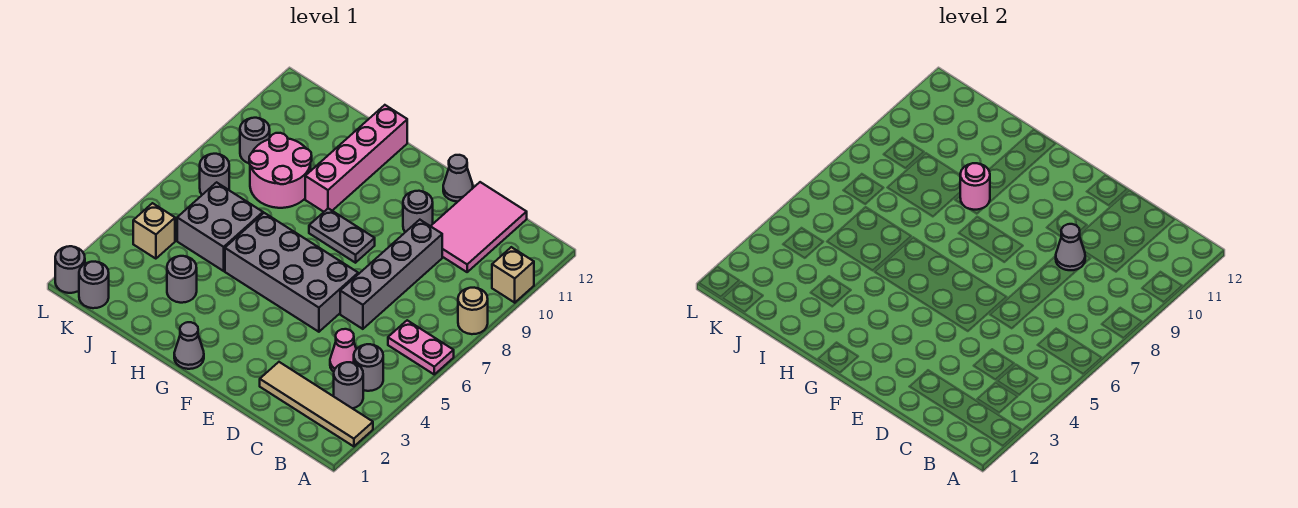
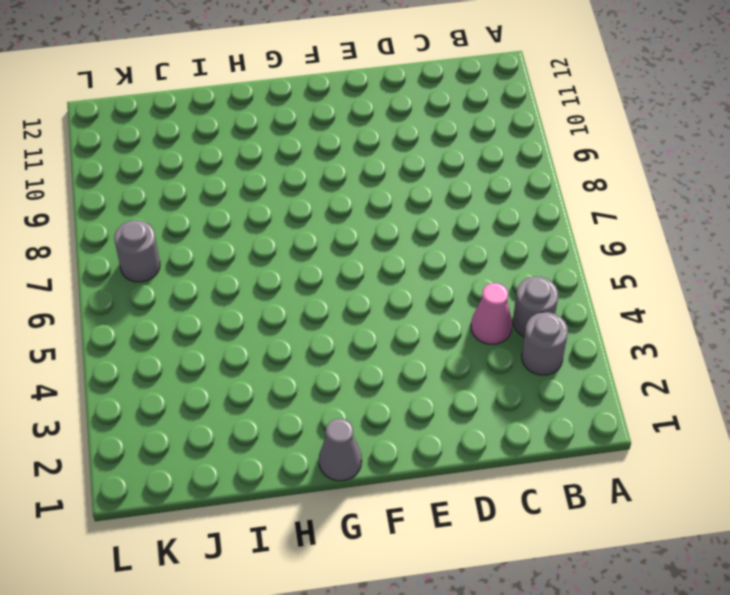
none -> tan tile A2:D2 level 1
none -> pink plate A6:B6 level 1
none -> tan round brick A8 level 1

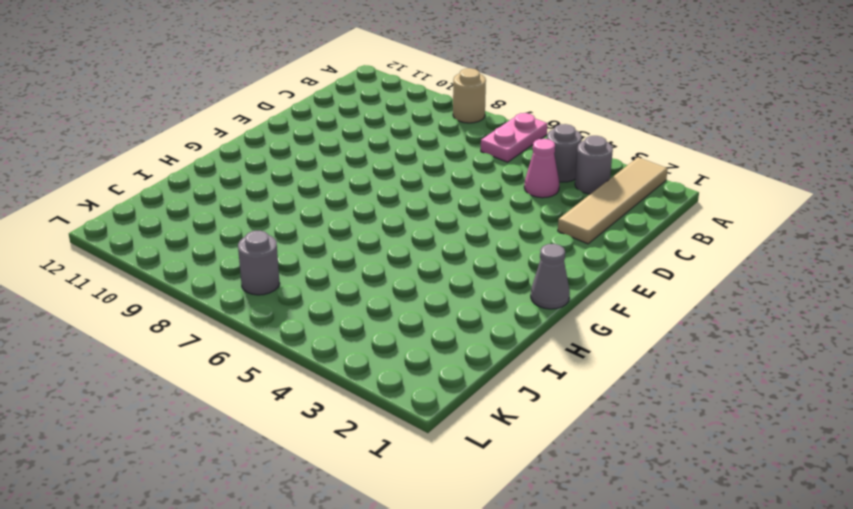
none -> tan brick A10 level 1
none -> pink tile C10:D12 level 1
none -> grey brick D6:D9 level 1

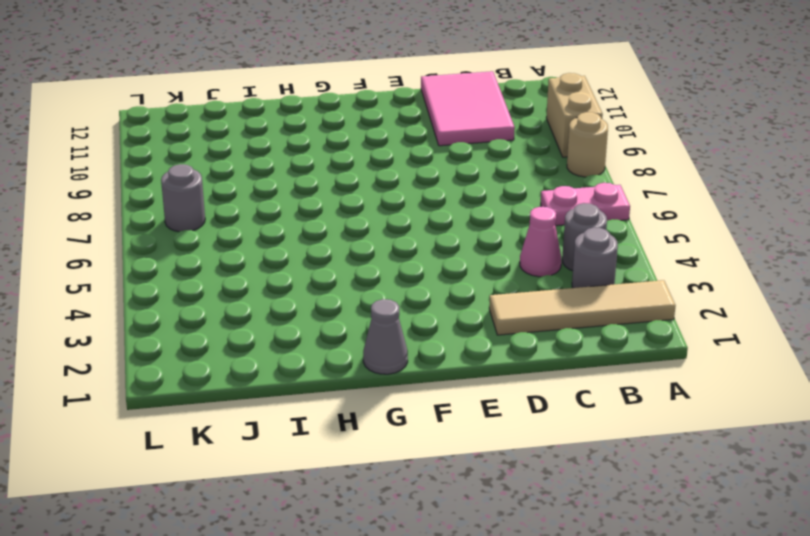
tan brick A9:A10 level 1 -> tan brick A10 level 1
none -> grey brick D6:D9 level 1
none -> grey brick E5:H6 level 1
none -> grey round brick E10 level 1

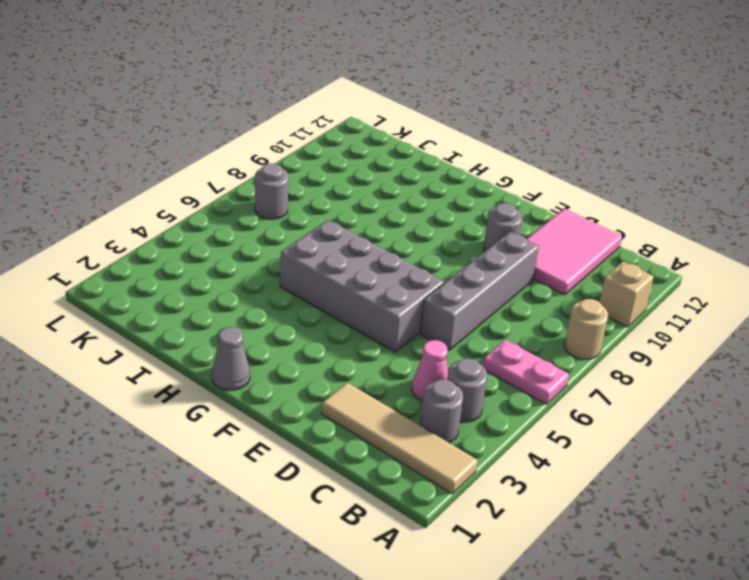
none -> grey cone E12 level 1
none -> grey plate F8:G8 level 1
none -> pink brick H9:H12 level 1

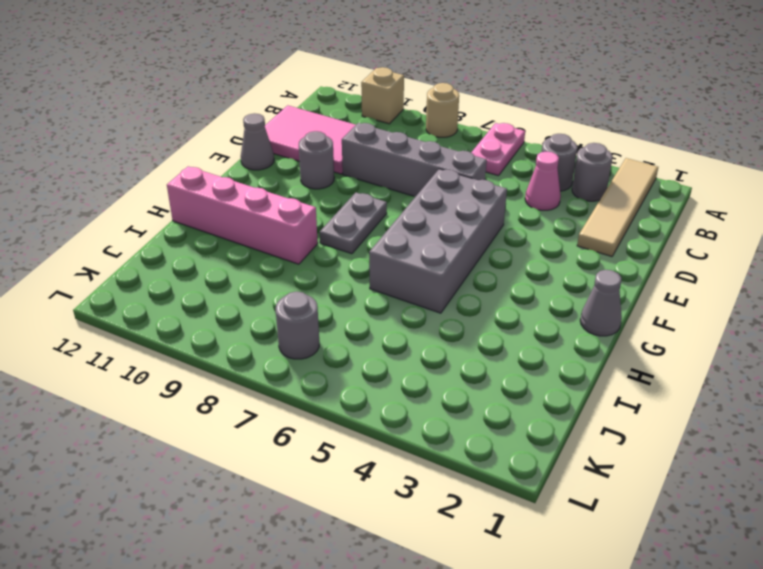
none -> grey round brick I3 level 1
none -> grey brick I5:J6 level 1
none -> pink round brick I8:J9 level 1

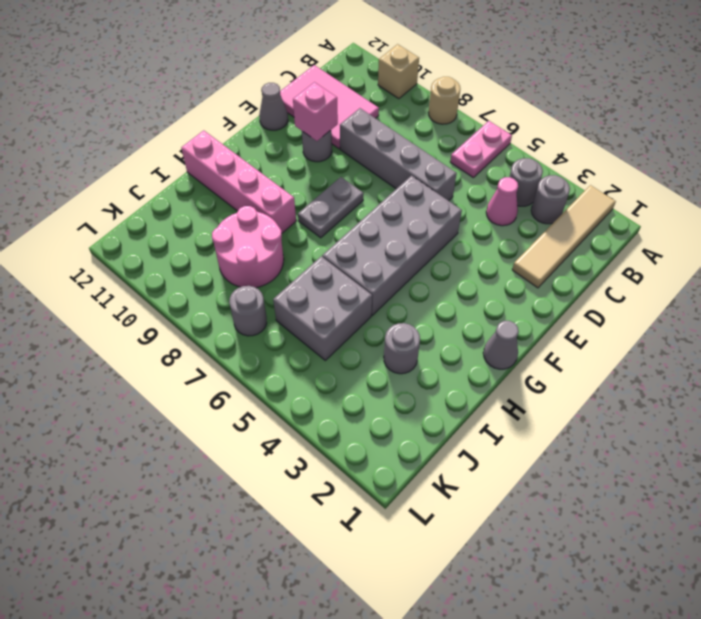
pink brick E10 level 2 -> none
none -> grey round brick K1 level 1
none -> tan brick K4 level 1
none -> grey round brick K9 level 1

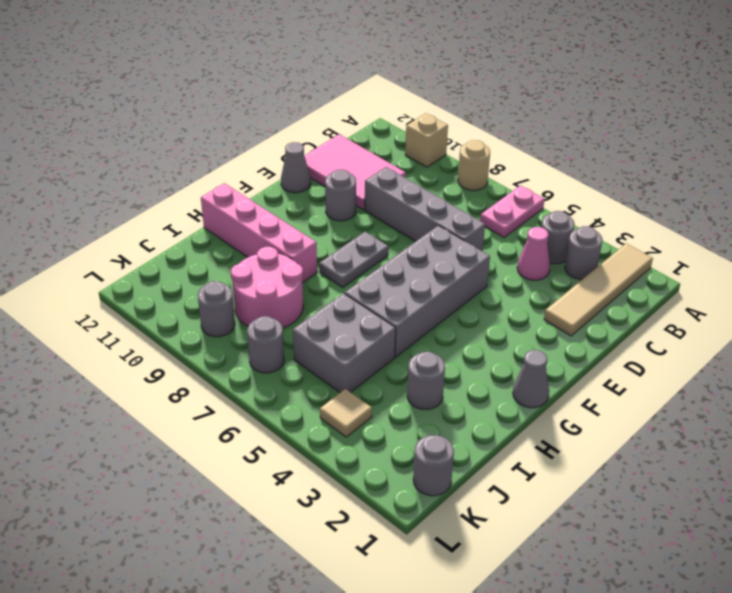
tan tile K4 level 1 -> tan brick K4 level 1
none -> grey round brick L1 level 1
none -> grey cone D9 level 2
none -> pink round brick H9 level 2

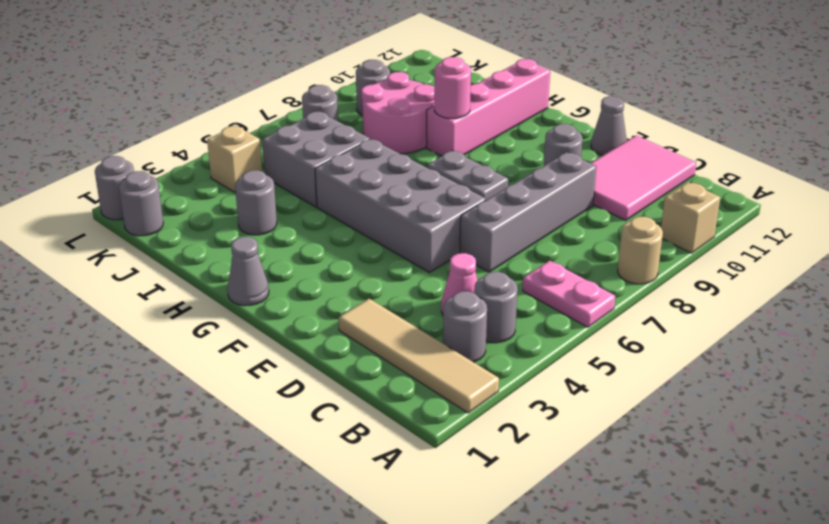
none -> grey cone D9 level 2

